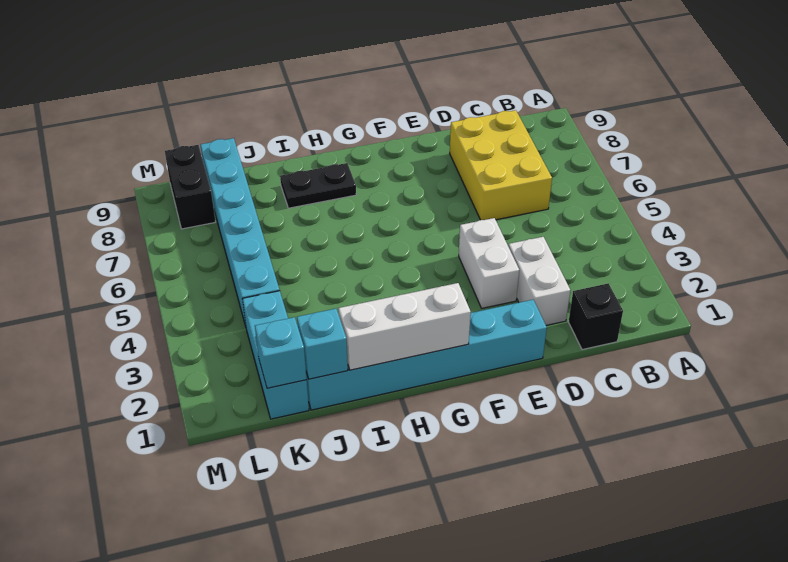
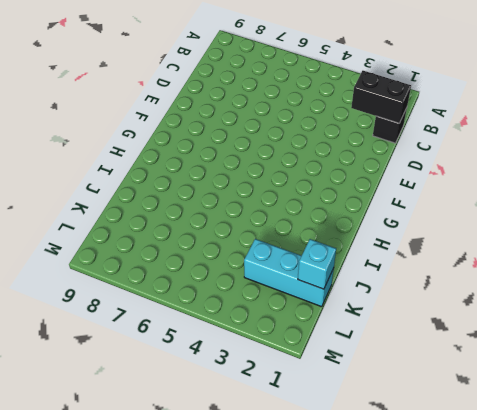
black brick C1:C2 level 2 -> black brick L8:L9 level 1
none -> yellow brick C6:D8 level 1
none -> white brick D2:D3 level 1
none -> cyan brick E1:J1 level 1

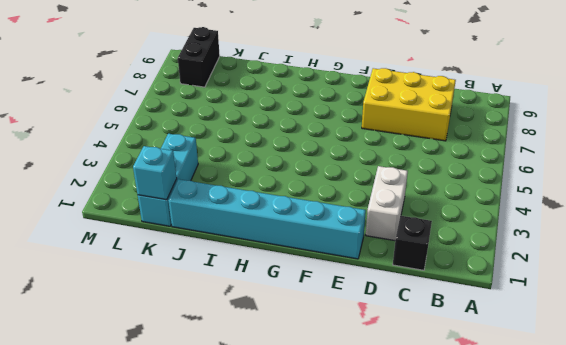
yellow brick C7:E8 level 1 -> yellow brick C6:D8 level 1
none -> white brick E3:E4 level 1
none -> black plate H8:I8 level 1
none -> cyan brick K4:K9 level 1

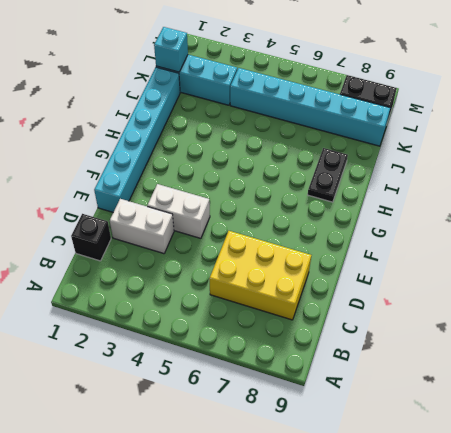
none -> white brick G1:I1 level 2
none -> cyan brick J1 level 2

